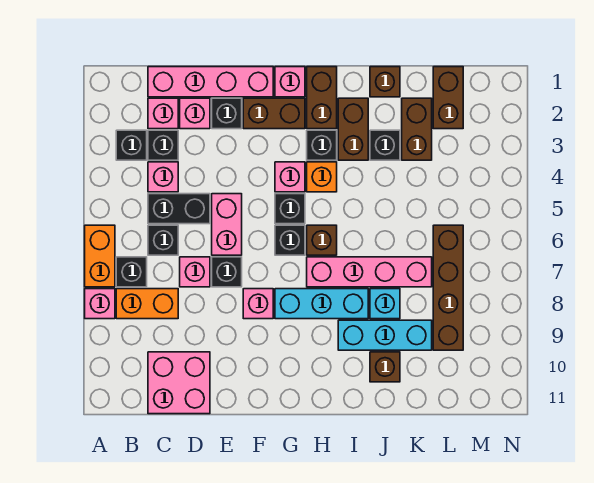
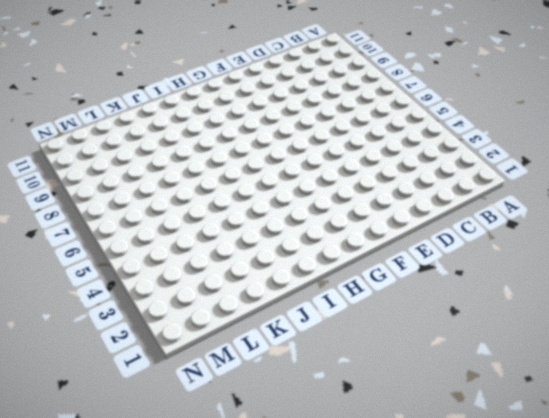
none -> orange brick A6:A7 level 1
none -> pink brick A8 level 1
none -> black brick B3 level 1
none -> black brick B7 level 1

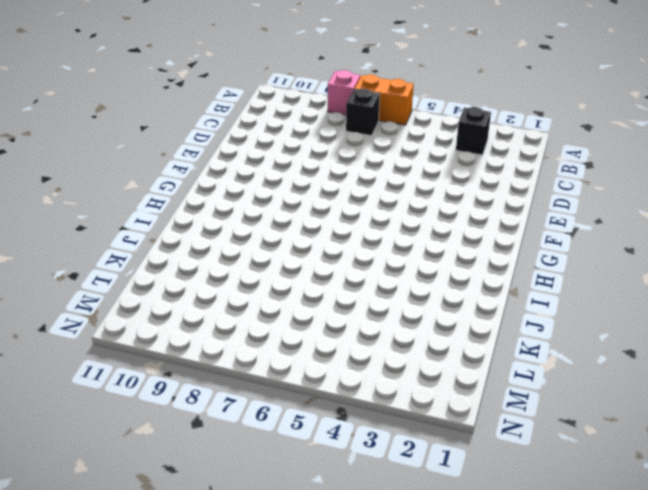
none -> orange brick B8:C8 level 1
none -> pink brick C1:F1 level 1
none -> pink brick C2 level 1
none -> black brick C3 level 1

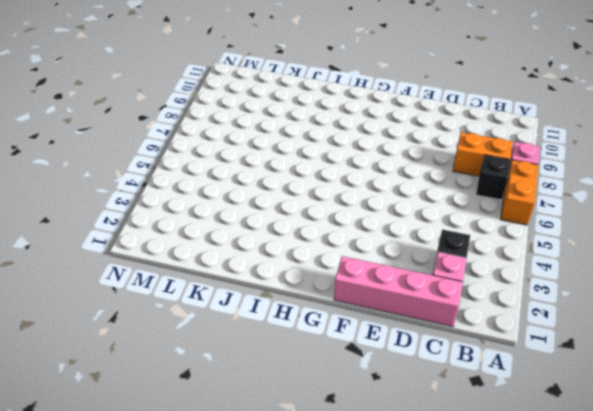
none -> black brick B3 level 1
none -> pink brick C4 level 1
none -> black brick C5:D5 level 1
none -> black brick C6 level 1

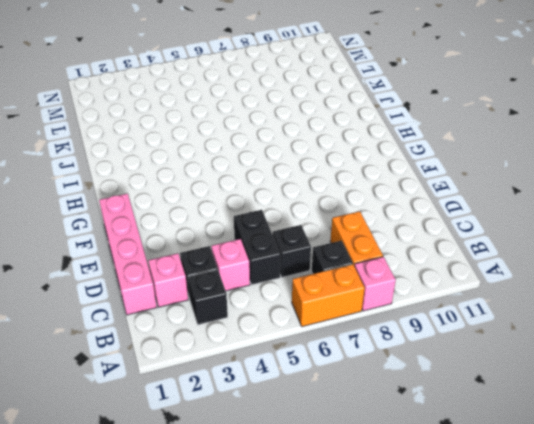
none -> pink brick C10:D11 level 1
none -> pink brick D2 level 1
none -> pink brick D7 level 1
none -> black brick E2 level 1

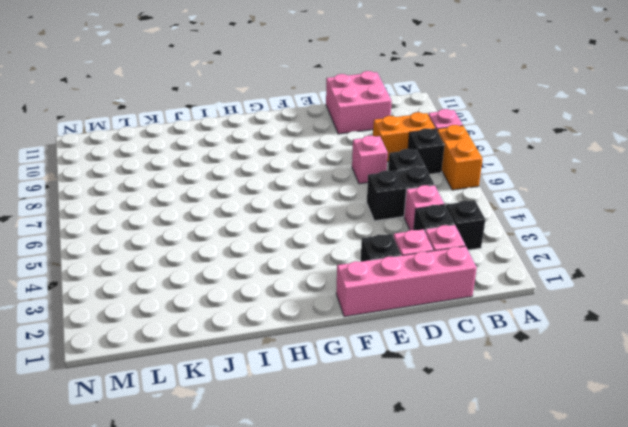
none -> pink brick E5:E6 level 1
none -> black brick E7 level 1
none -> brown brick F2:G2 level 1
none -> pink brick F8 level 1

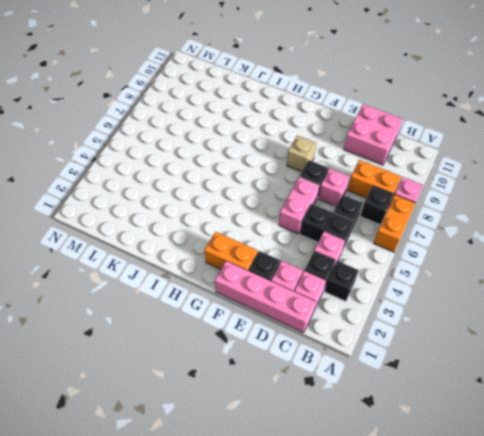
orange brick F2:G2 level 1 -> brown brick F2:G2 level 1
tan brick F8 level 1 -> pink brick F8 level 1
none -> pink brick G1 level 1
none -> pink brick G4 level 1
none -> black brick G5 level 1
none -> black brick G6 level 1

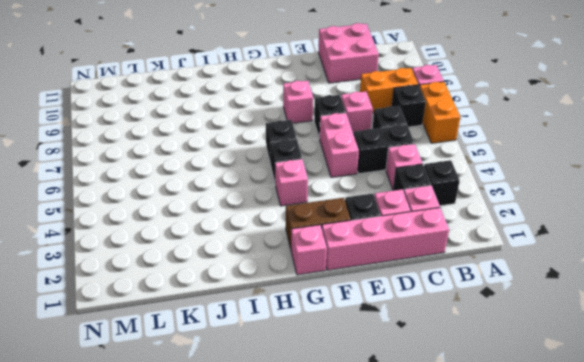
none -> cyan brick G8:I8 level 1
none -> brown brick H1:H2 level 1
none -> black brick H3 level 1
none -> orange brick H4 level 1

